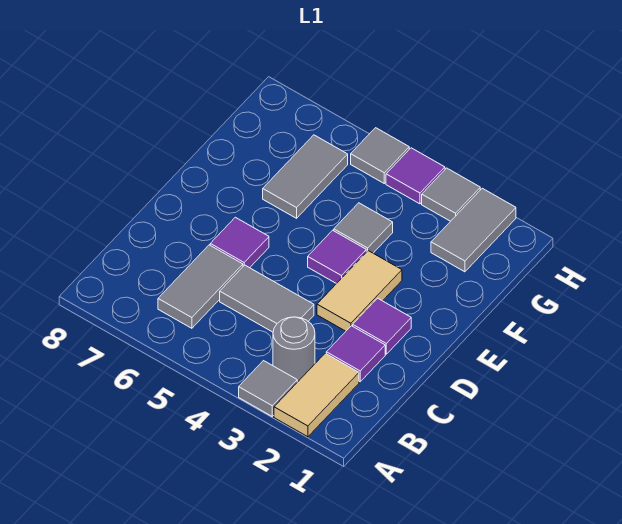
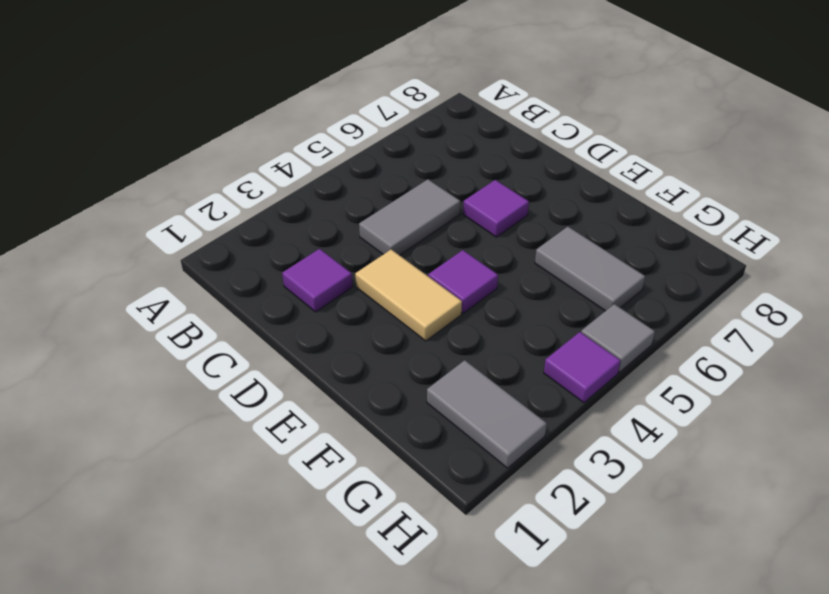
none -> tan tile A2:B2 level 1
none -> grey tile A3 level 1
none -> grey round brick B3 level 1

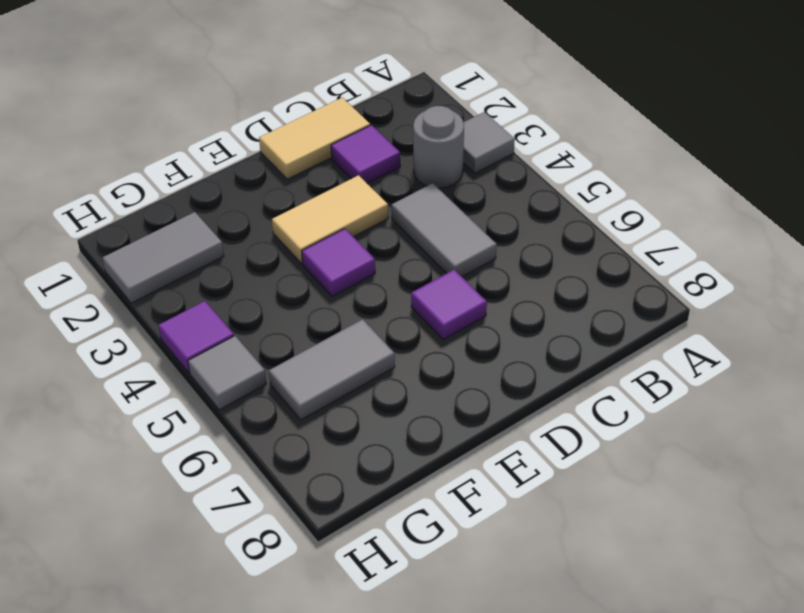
tan tile C1:D1 level 1 -> tan tile A2:B2 level 1
none -> grey tile B6:C6 level 1
none -> purple tile D2 level 1
none -> grey tile F4 level 1

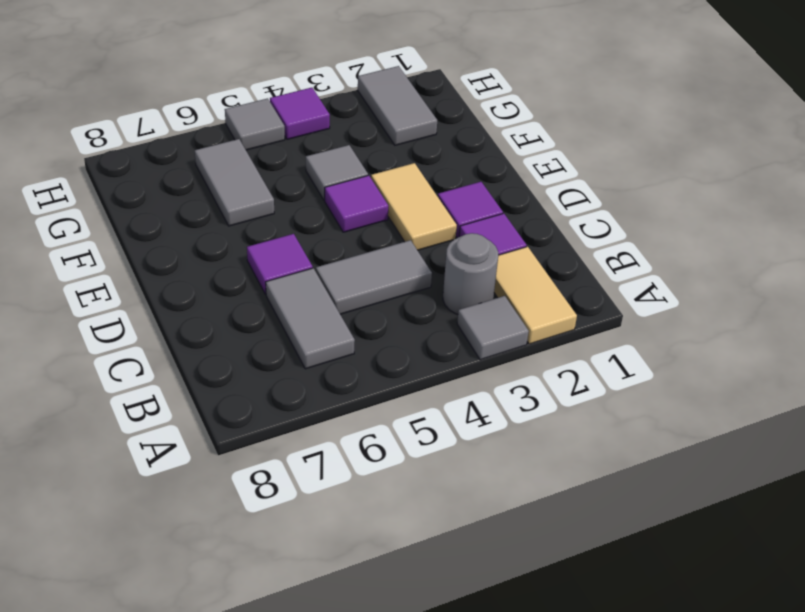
none -> grey tile H3 level 1

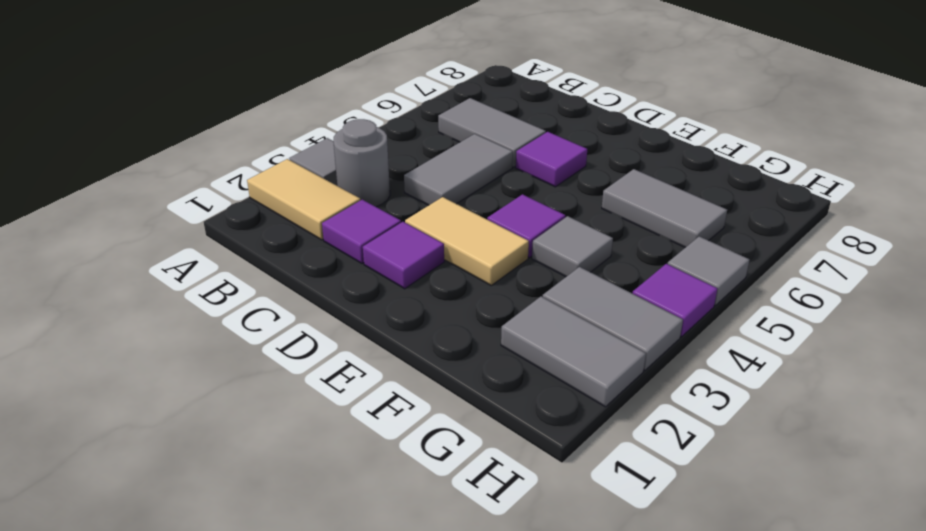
grey tile G3:H3 level 1 -> grey tile H3 level 1

